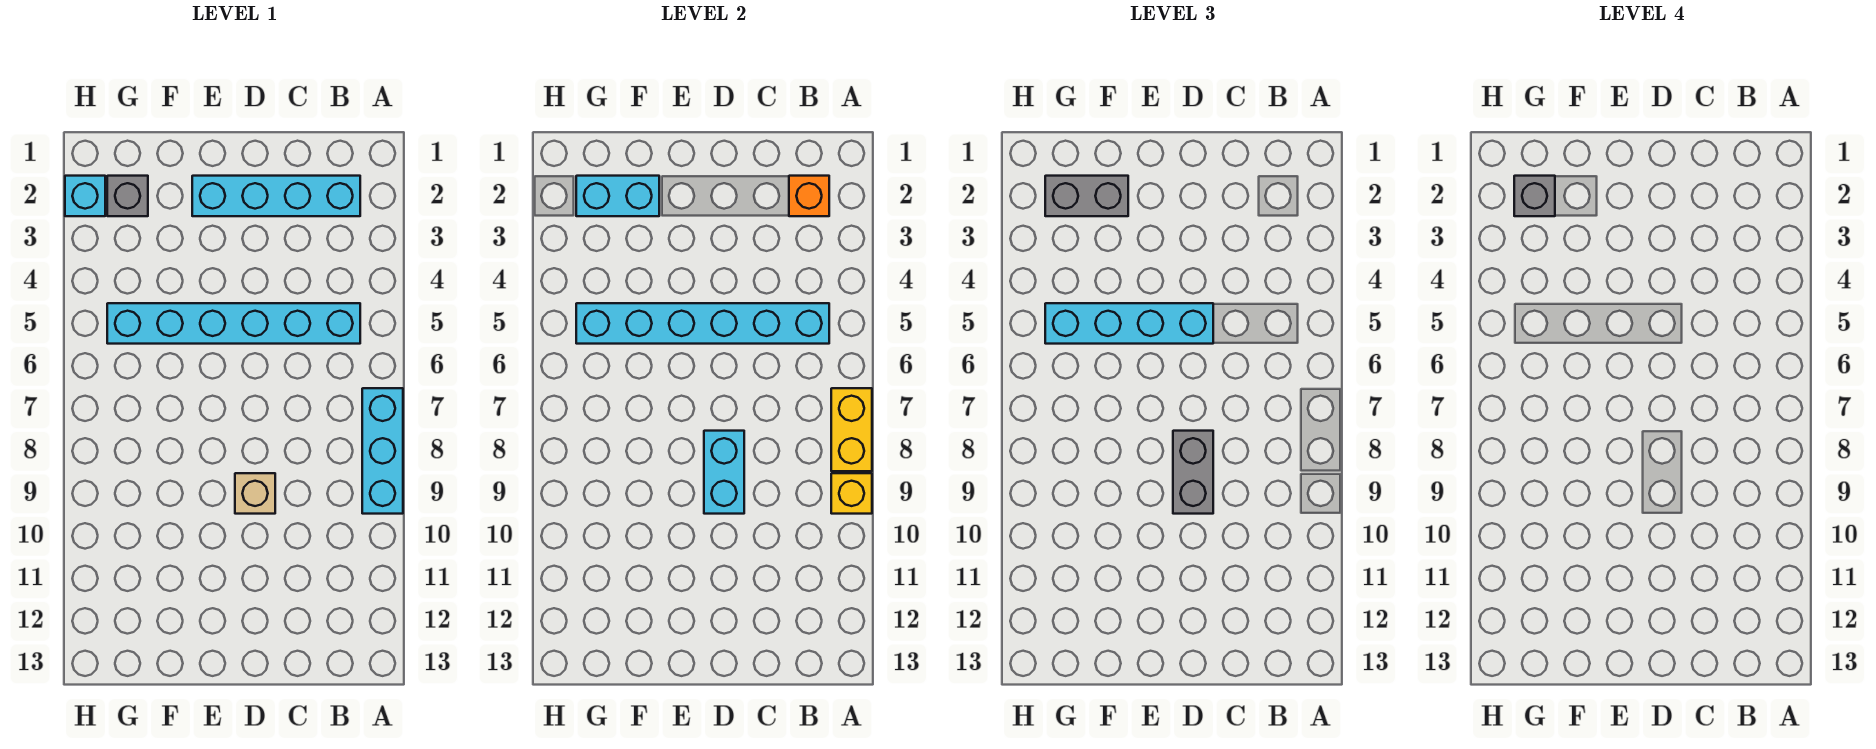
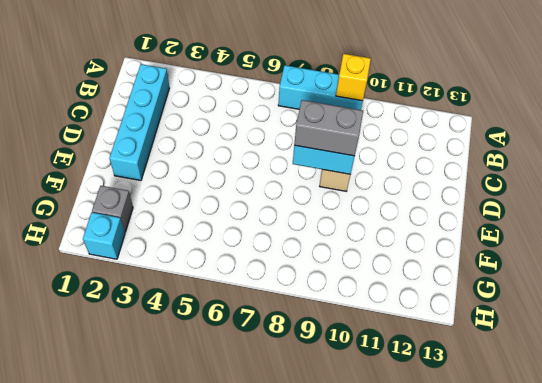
none -> cyan brick B5:G5 level 1
none -> yellow brick A7:A8 level 2
none -> orange brick B2 level 2

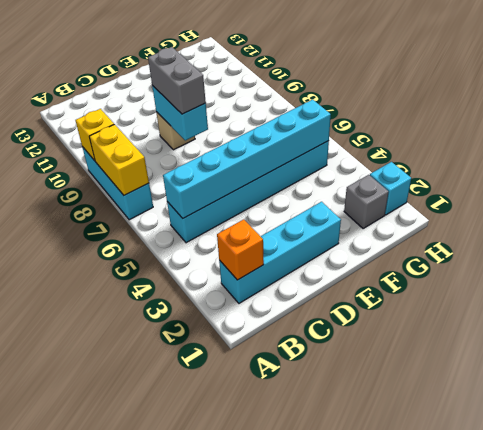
none -> cyan brick F2:G2 level 2
none -> cyan brick D5:G5 level 3
none -> grey brick F2:G2 level 3

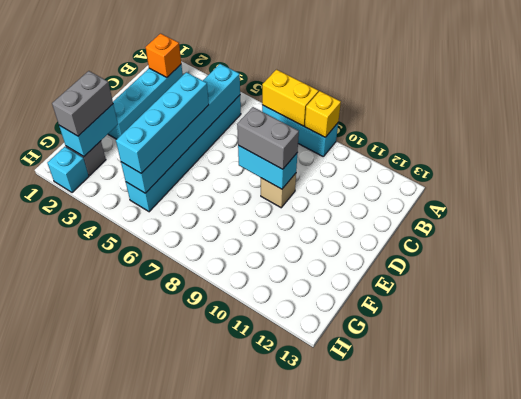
none -> grey brick G2 level 4

